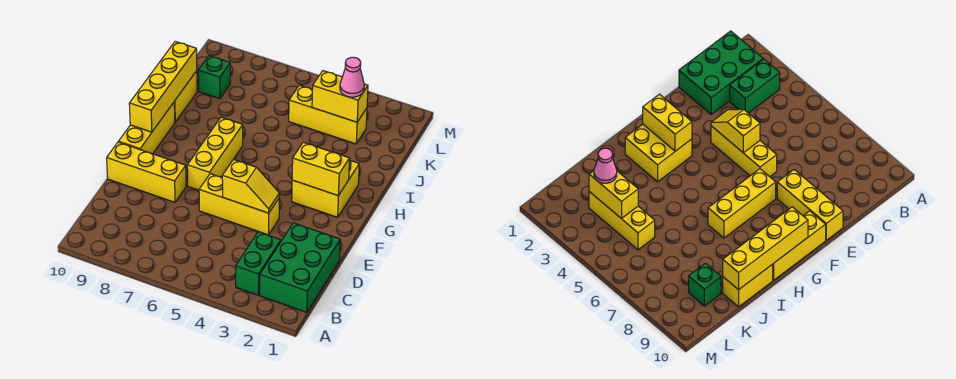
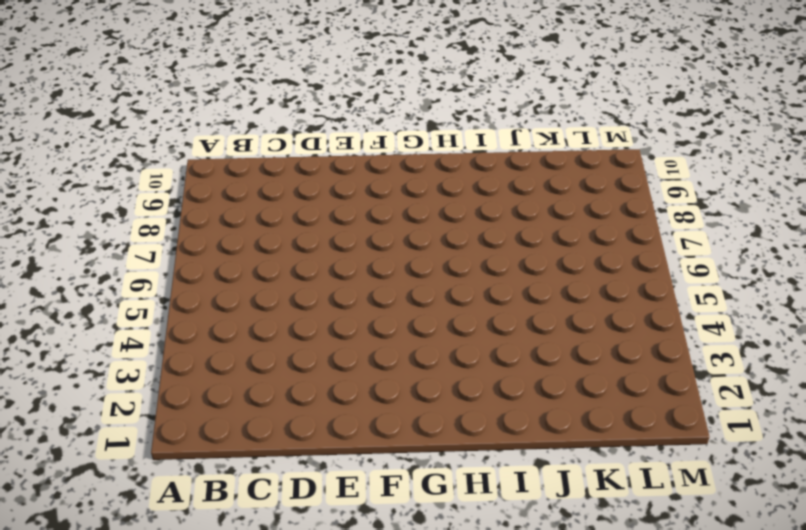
none -> green brick B1:D2 level 1
none -> green brick B3:C3 level 1
none -> yellow brick E4:E6 level 1

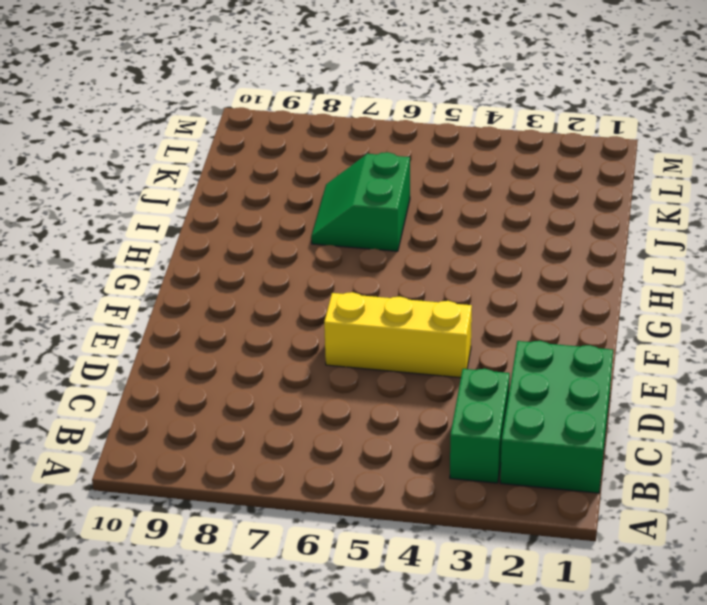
green slope I6:J7 level 1 top 6 -> none
none -> yellow brick E8:E10 level 1
none -> yellow brick F7:H7 level 1
none -> yellow brick F10:H10 level 1

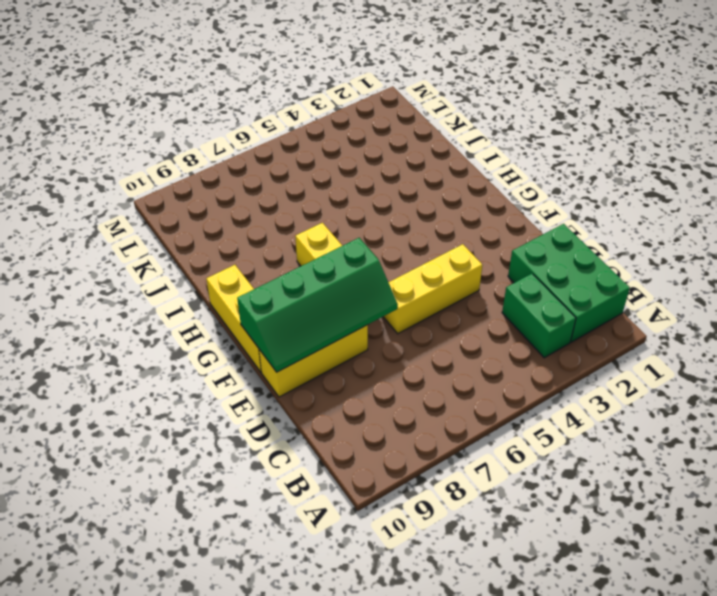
green slope E7:F10 level 2 top F -> none
none -> yellow brick G2:H3 level 1
none -> yellow brick I10:J10 level 1
none -> yellow brick K3:K5 level 1

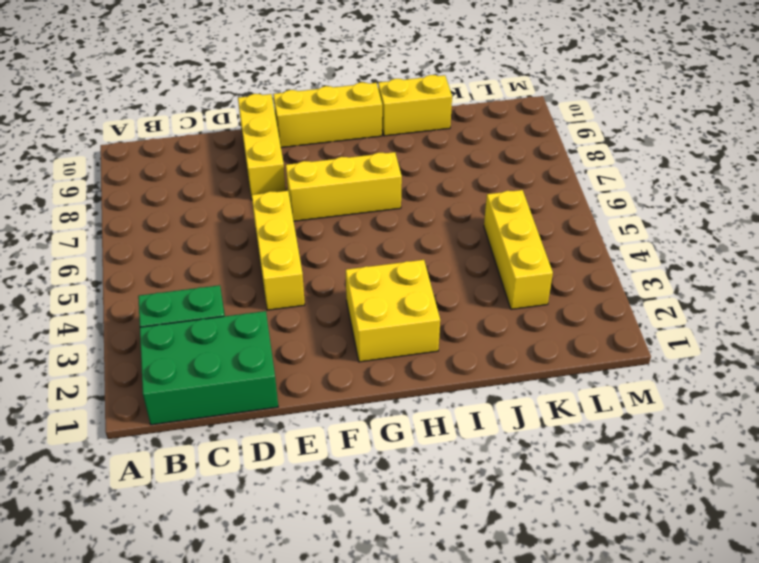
none -> green brick K9 level 1
none -> yellow slope E4:E5 level 2 top 5
none -> yellow brick G2:G3 level 2

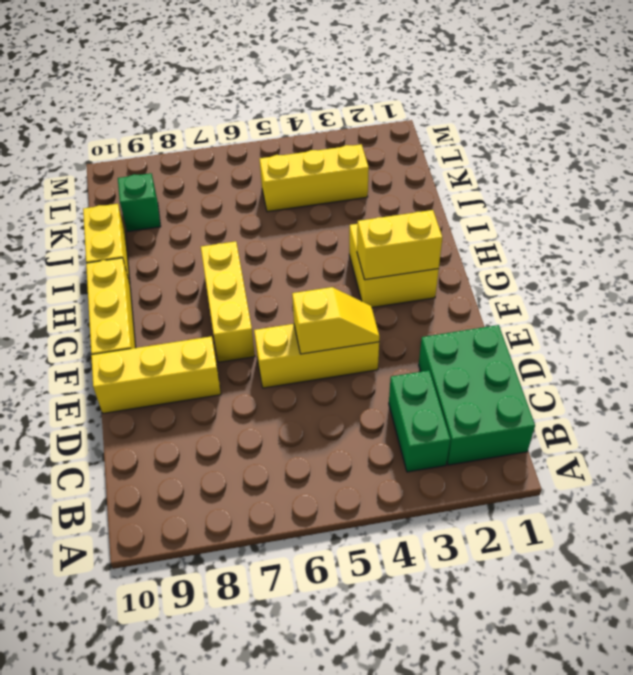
none -> yellow brick G10:J10 level 2
none -> yellow brick K3:K4 level 2
none -> pink cone K3 level 3

